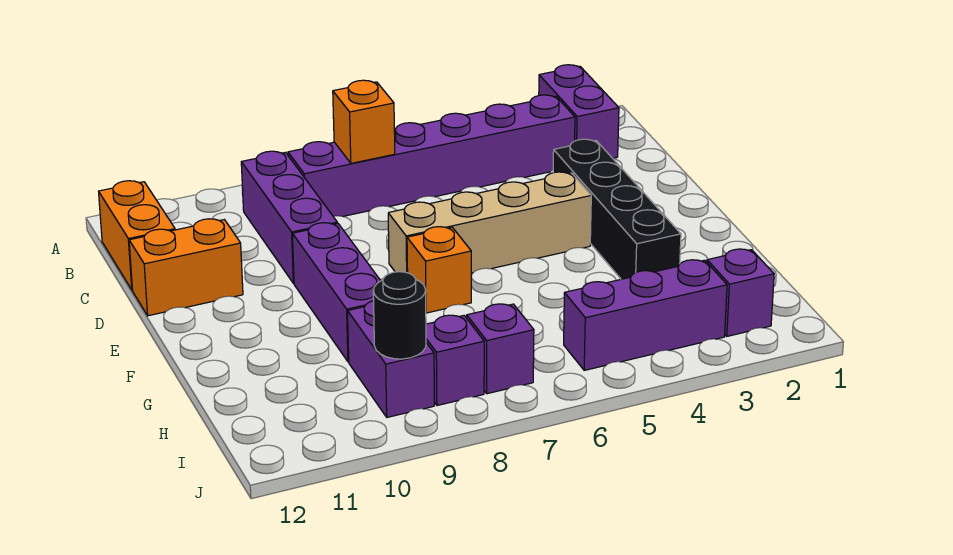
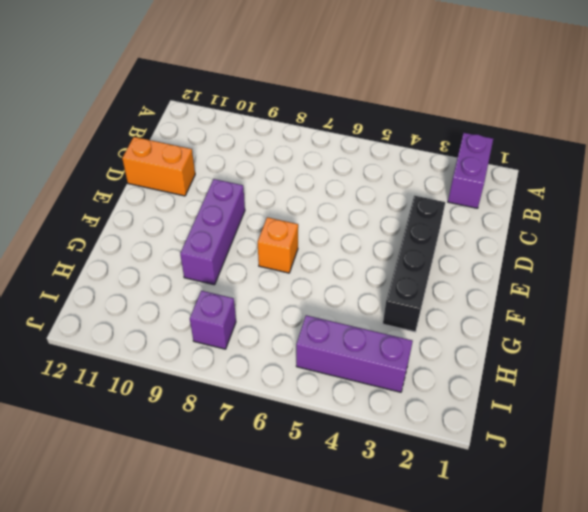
none -> purple brick B3:B8 level 1
none -> purple brick B9:D9 level 1
none -> orange brick B12:C12 level 1

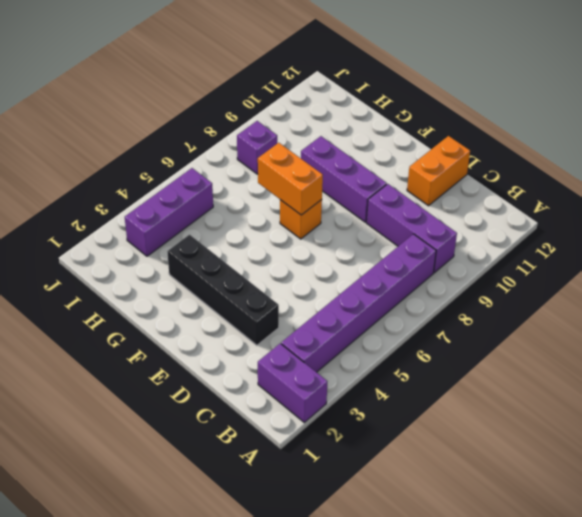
orange brick F7:G7 level 2 -> orange brick B12:C12 level 1
none -> tan brick E4:E7 level 1
none -> purple brick H9:I9 level 1
none -> purple brick I2 level 1

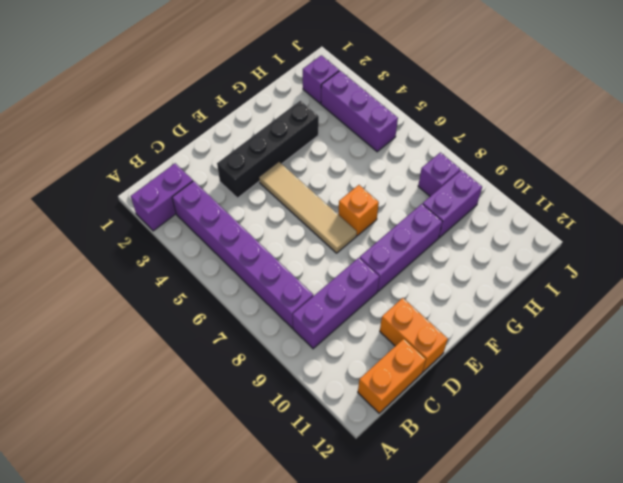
tan tile E4:E7 level 1 -> tan brick E4:E7 level 1
none -> purple brick I7 level 1
none -> orange brick B7 level 2
none -> black round brick I9 level 2

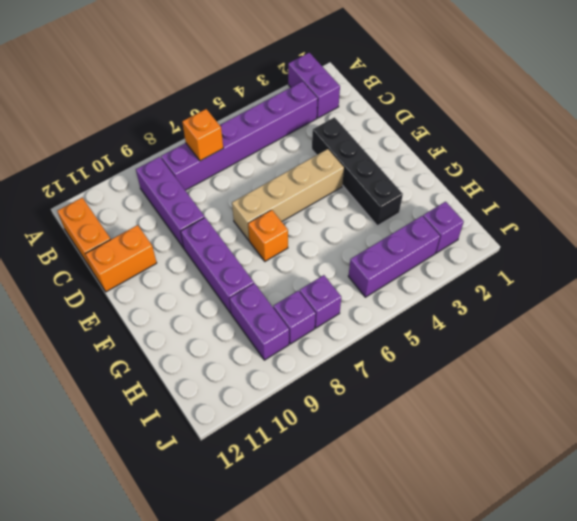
none -> black round brick I9 level 2

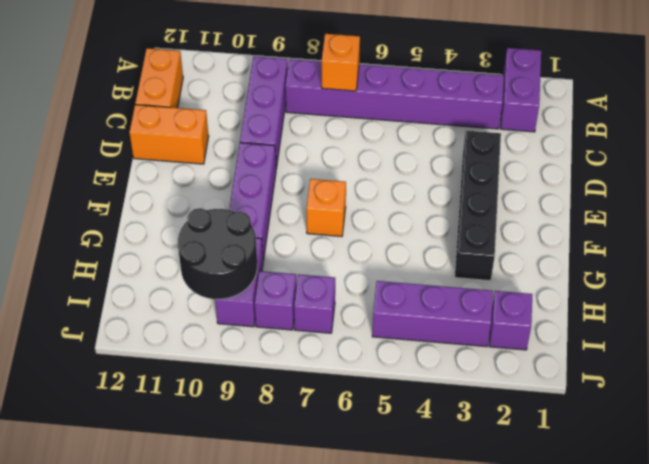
black round brick H9:I10 level 2 -> black round brick I9 level 2
none -> tan brick E4:E7 level 1

